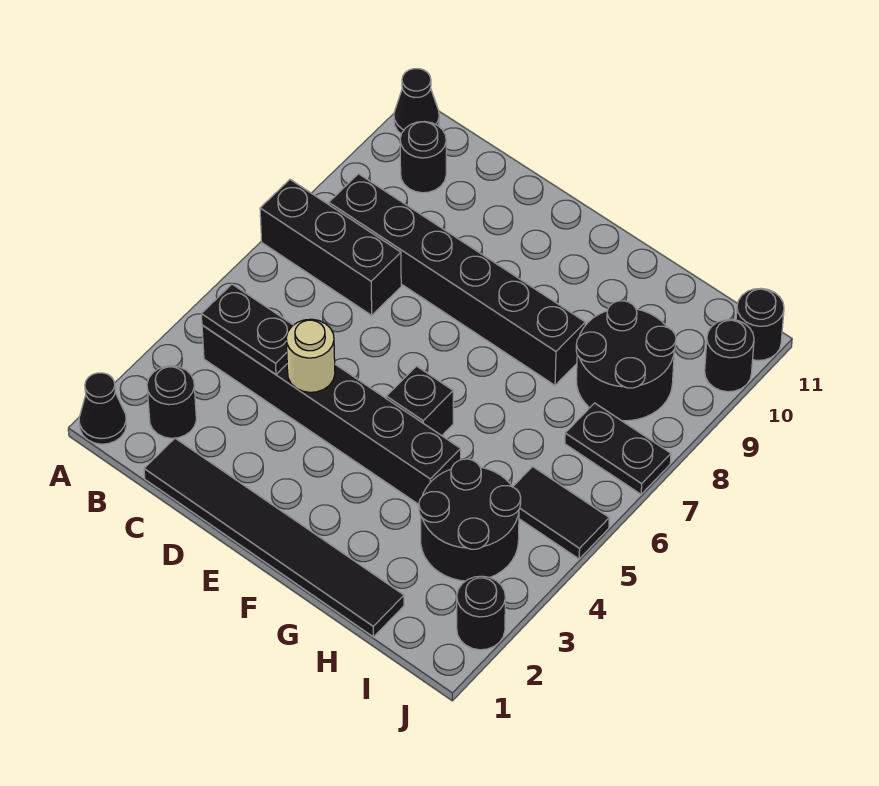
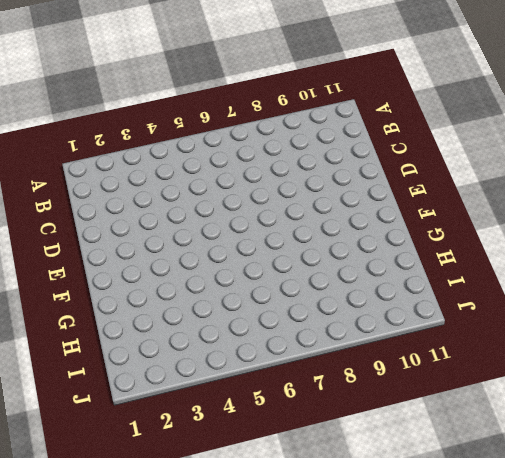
none -> black cone A1 level 1
none -> black brick A7:C7 level 1
none -> black cone A11 level 1

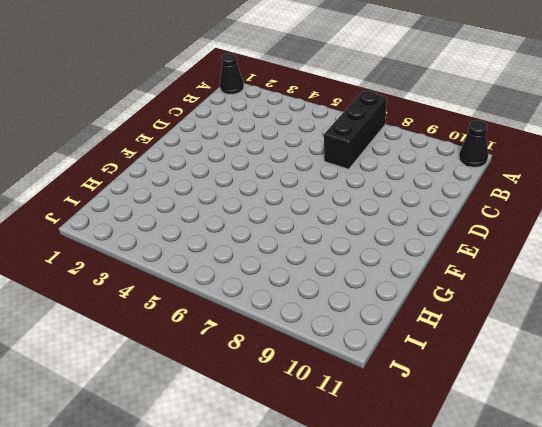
none -> black round brick B2 level 1
none -> black brick B4:G4 level 1
none -> black brick B8:G8 level 1

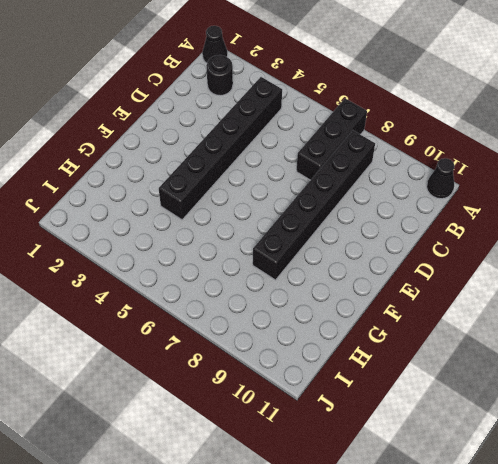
none -> black round brick B10 level 1
none -> black tile C1:H1 level 1
none -> black brick F5 level 1

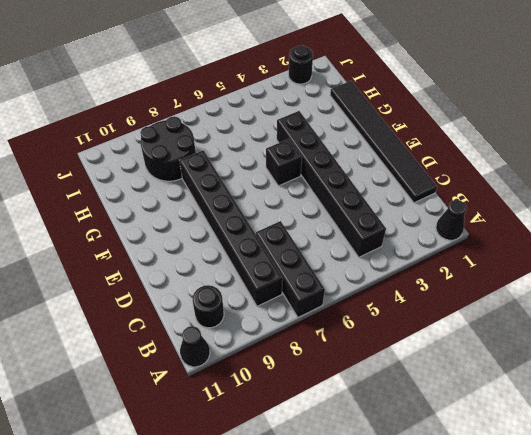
none -> black round brick B2 level 1
none -> black round brick H3:I4 level 1
none -> black tile I5:J5 level 1

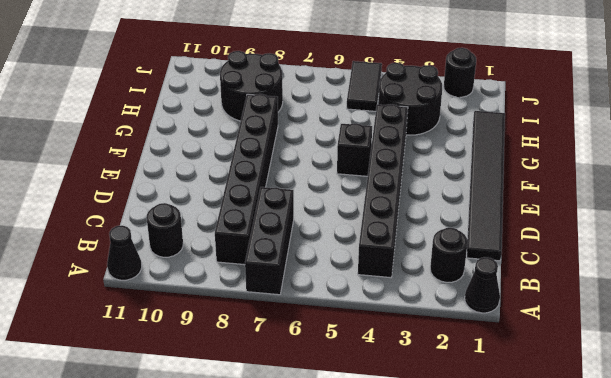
none -> black plate I7:J7 level 1
none -> black round brick J10 level 1
none -> black round brick J11 level 1

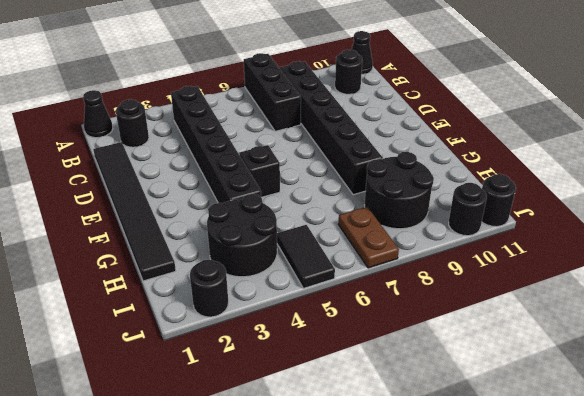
brown plate I7:J7 level 1 -> black plate I7:J7 level 1
none -> black plate B4:C4 level 2
none -> tan round brick D4 level 2

